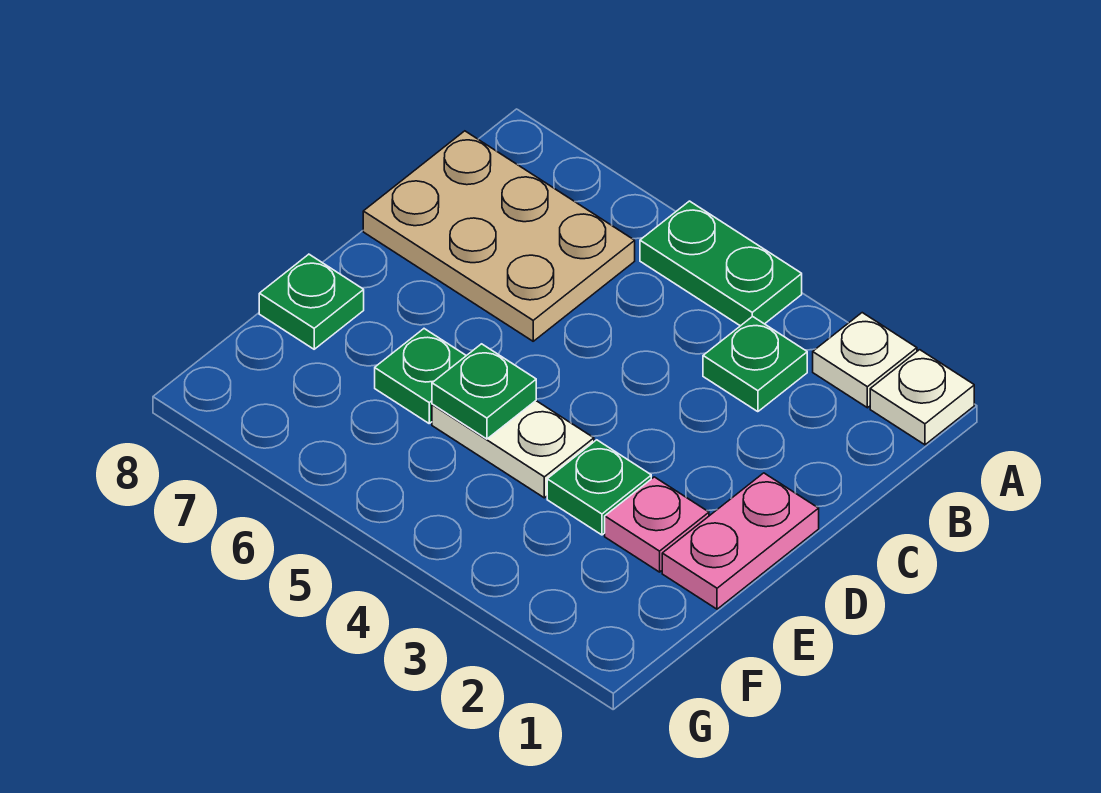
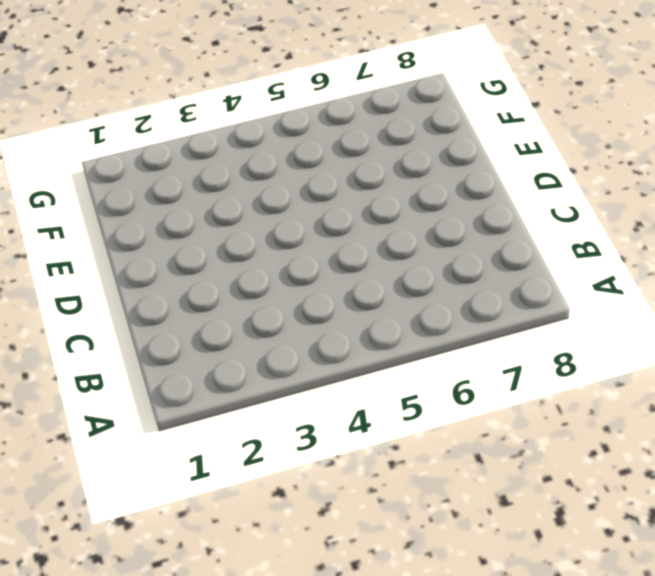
none -> white plate A1 level 1
none -> white plate A2 level 1
none -> green plate A4:A5 level 1

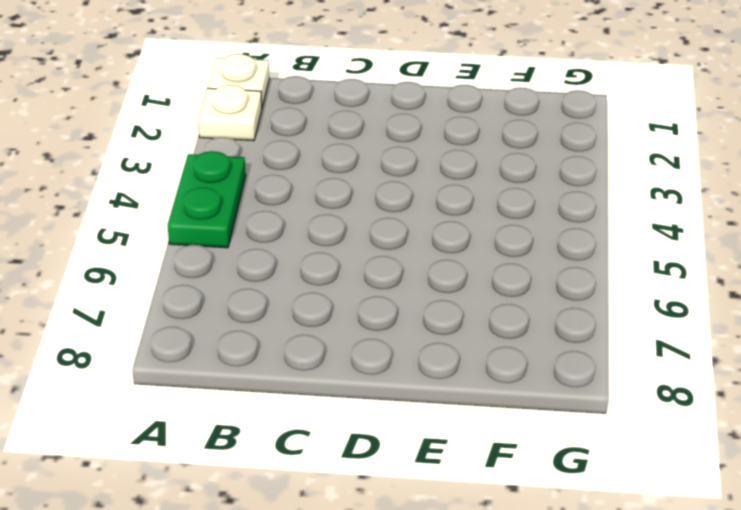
none -> green plate B3 level 1
none -> tan plate B6:C8 level 1
none -> pink plate D1:E1 level 1

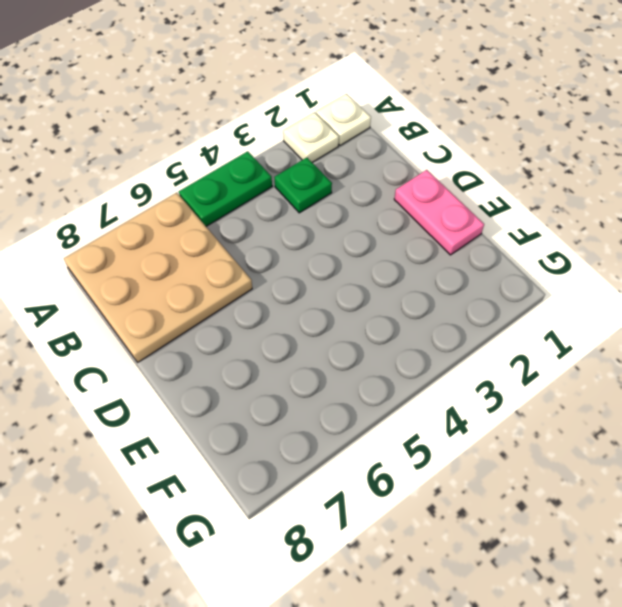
tan plate A6:C8 level 1 -> tan plate B6:C8 level 1
none -> pink plate E2 level 1
none -> green plate E3 level 1
none -> white plate E4:E5 level 1

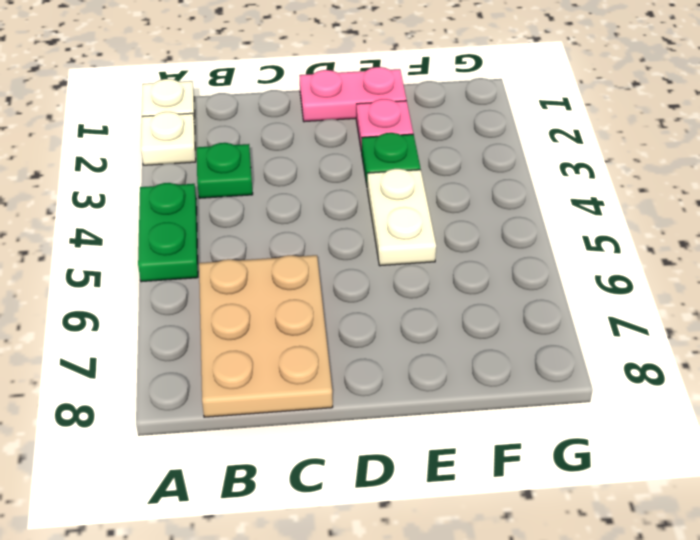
none -> green plate E6 level 1
none -> green plate E8 level 1
none -> green plate E5 level 2

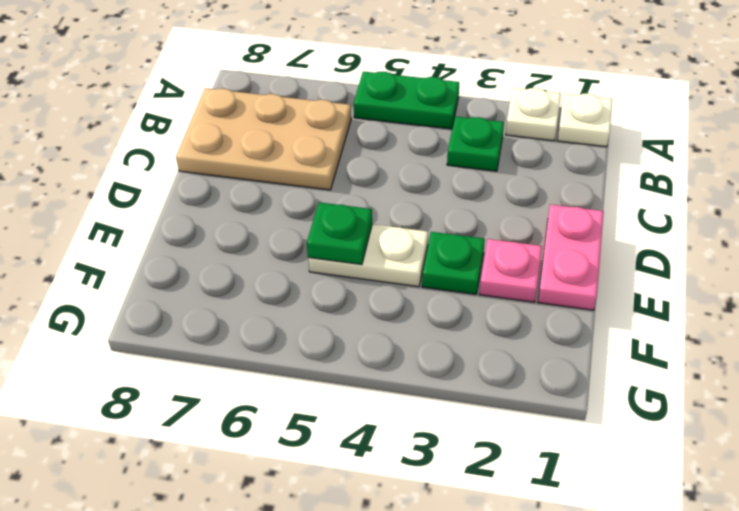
none -> green plate E6 level 1
none -> green plate E8 level 1

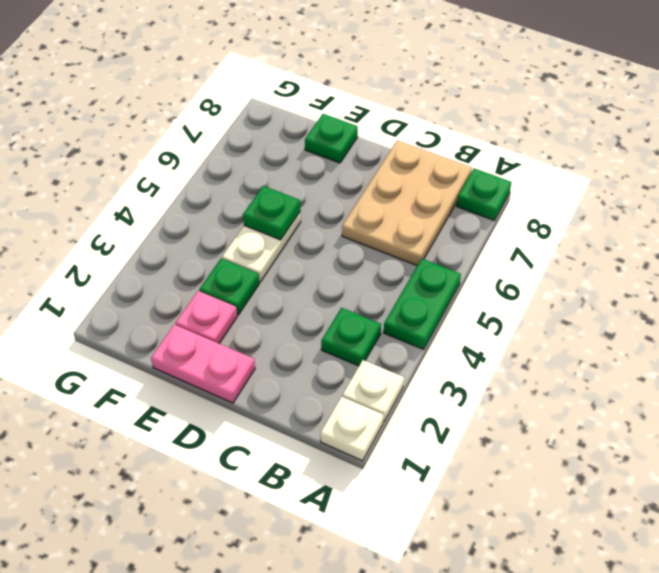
green plate A8 level 1 -> green plate E6 level 1

